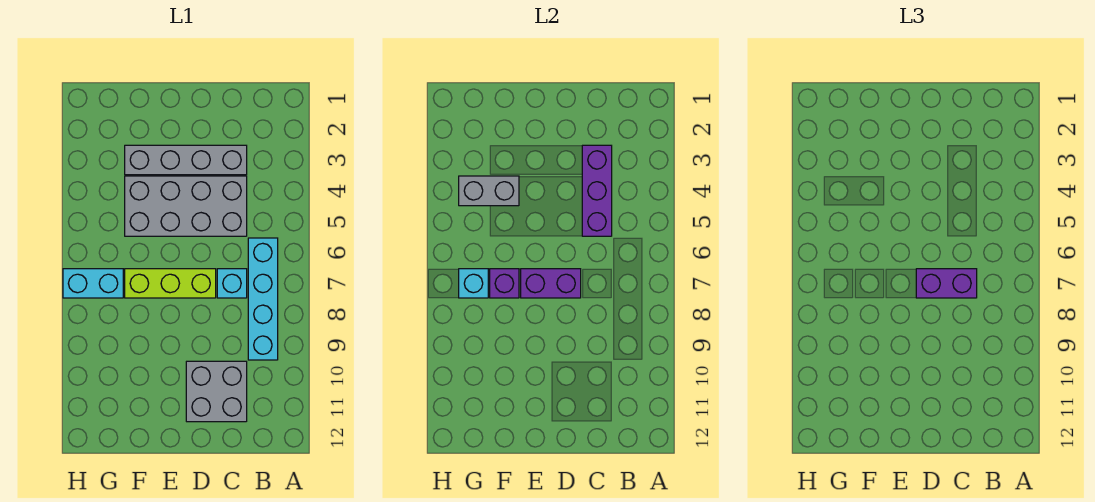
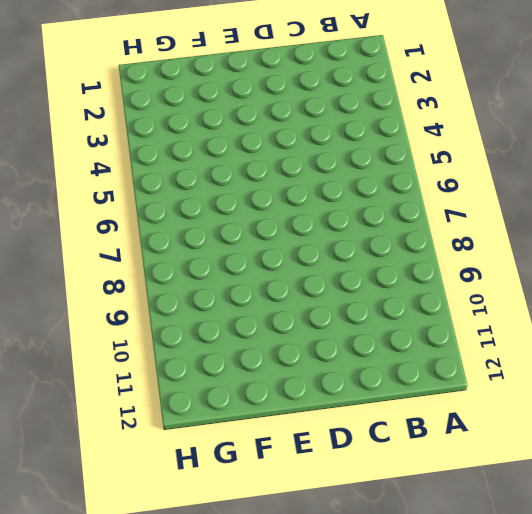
none -> cyan brick B6:B9 level 1
none -> grey brick C3:F3 level 1
none -> grey brick C4:F5 level 1

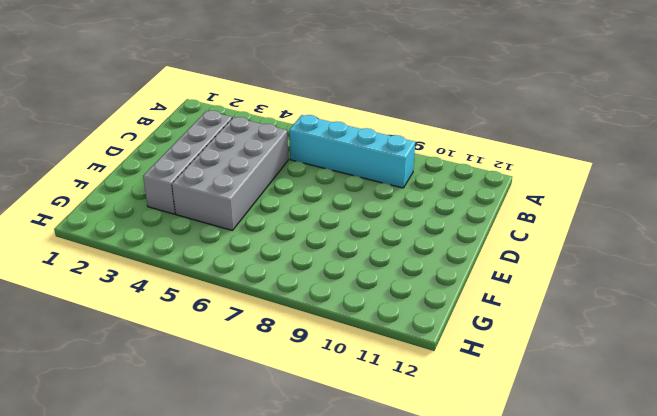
none -> cyan brick C7 level 1
none -> grey brick C10:D11 level 1
none -> lime brick D7:F7 level 1

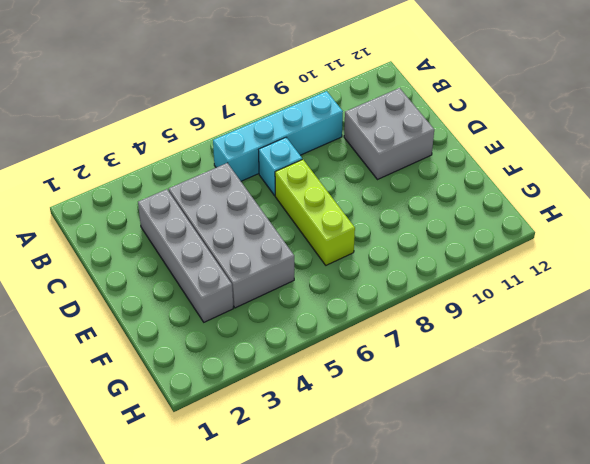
none -> cyan brick G7:H7 level 1
none -> purple brick C3:C5 level 2
none -> purple brick D7:E7 level 2

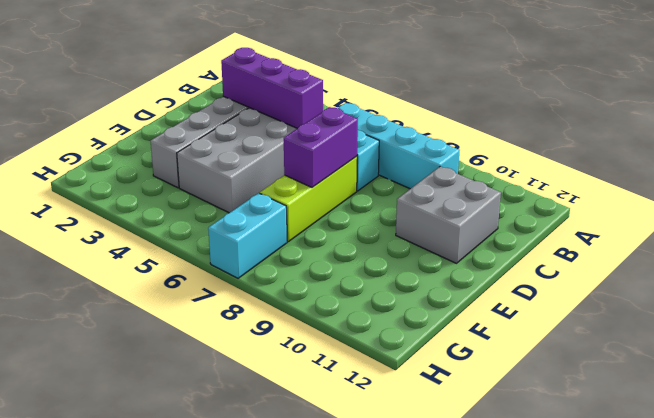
none -> grey brick F4:G4 level 2
none -> purple brick F7 level 2
none -> cyan brick G7 level 2

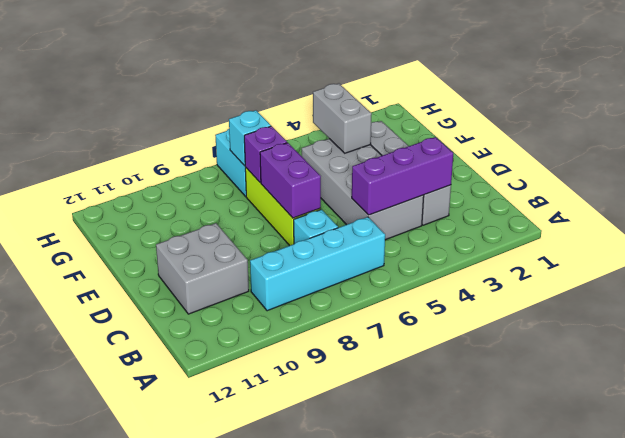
none -> purple brick C7:D7 level 3

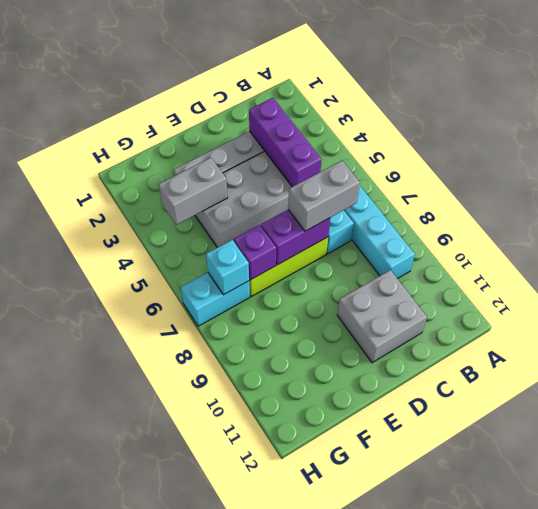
grey brick C7:D7 level 3 -> purple brick C7:D7 level 3

